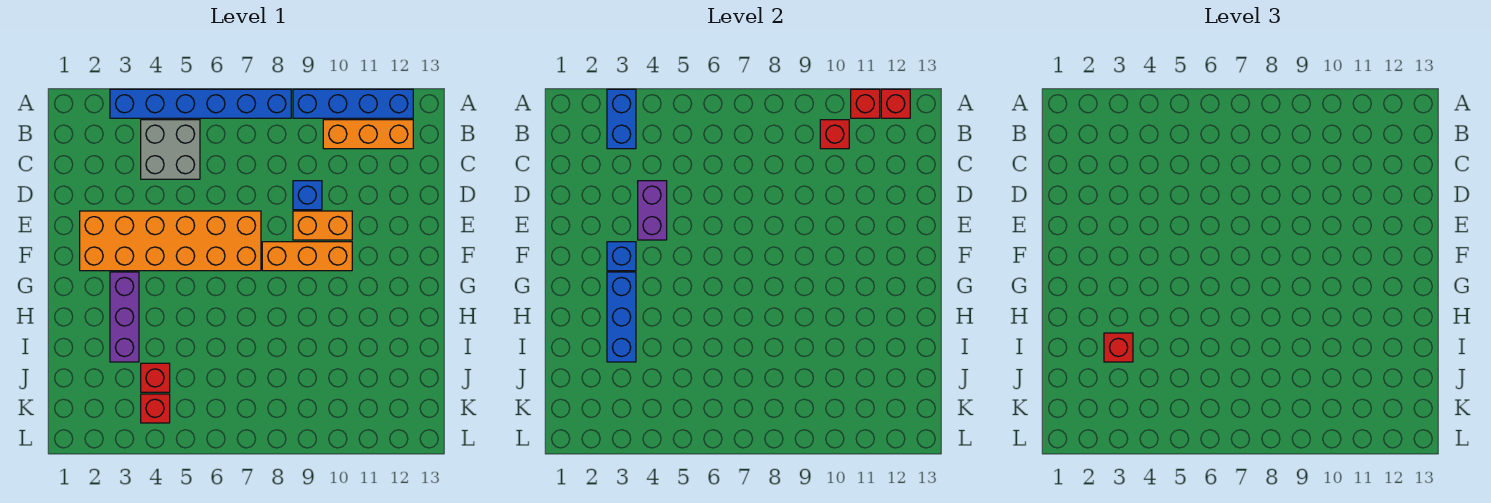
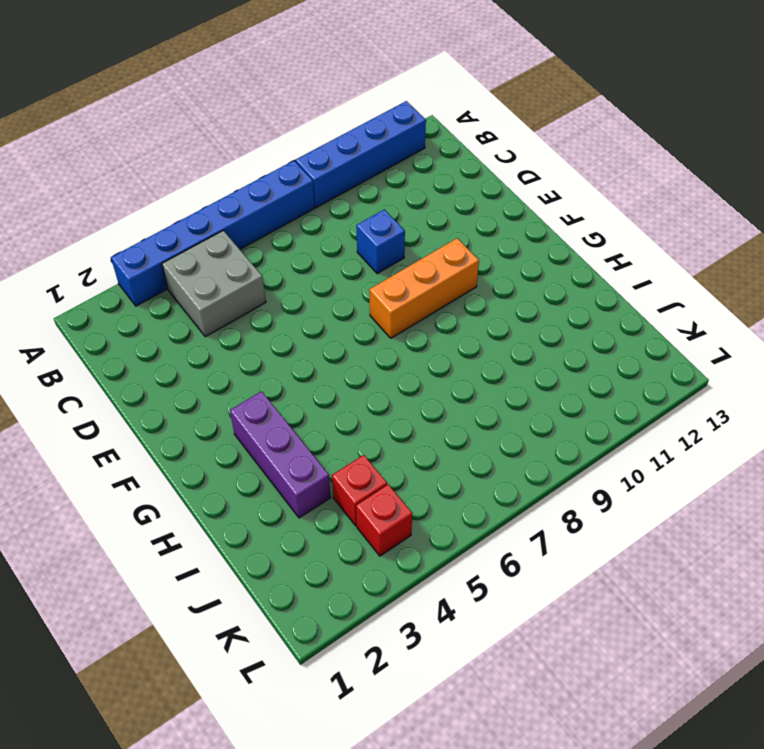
none -> orange brick B10:B12 level 1
none -> orange brick E2:F7 level 1
none -> orange brick E9:E10 level 1

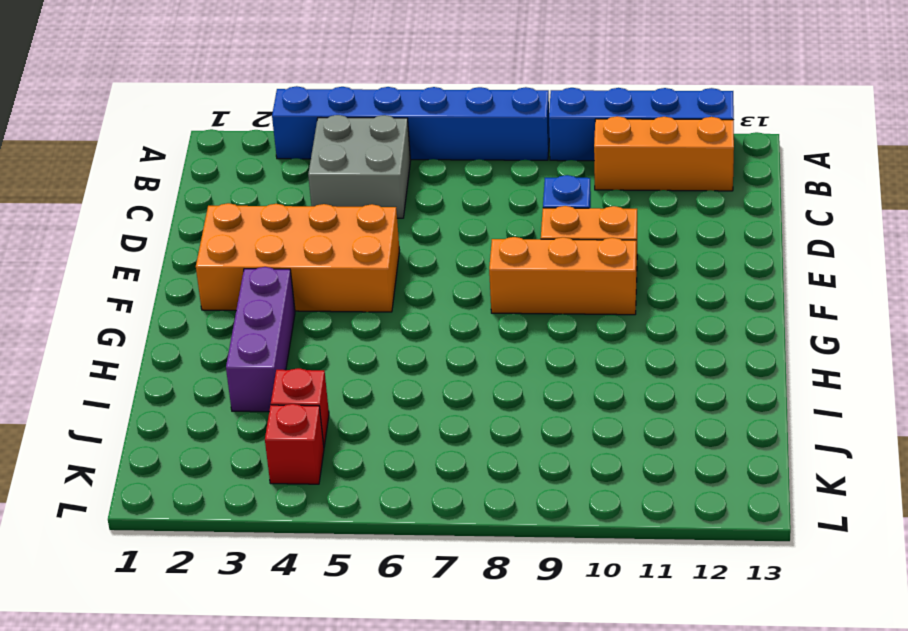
orange brick E2:F5 level 1 -> orange brick E2:F7 level 1
none -> blue brick A3:B3 level 2
none -> red brick A11 level 2
none -> red brick A12 level 2

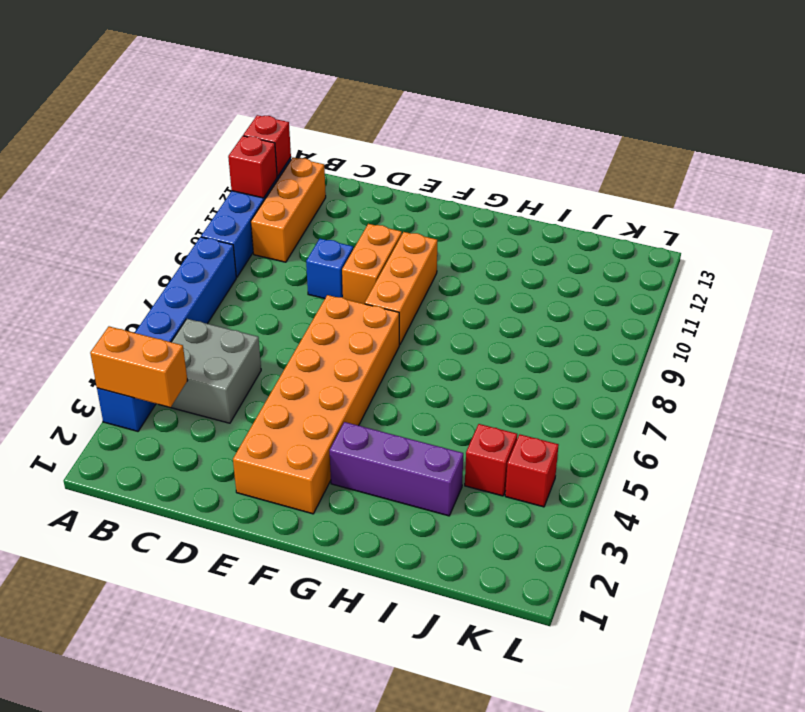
orange brick A3:B3 level 2 -> blue brick A3:B3 level 2
none -> red brick B10 level 2
none -> purple brick D4:E4 level 2
none -> blue brick F3 level 2

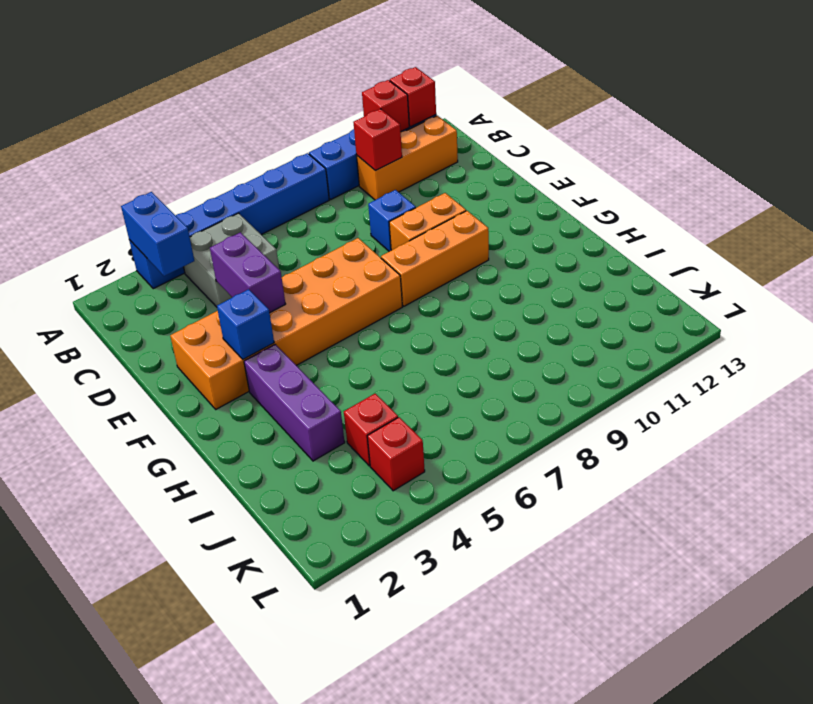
none -> blue brick G3:I3 level 2
none -> red brick I3 level 3

